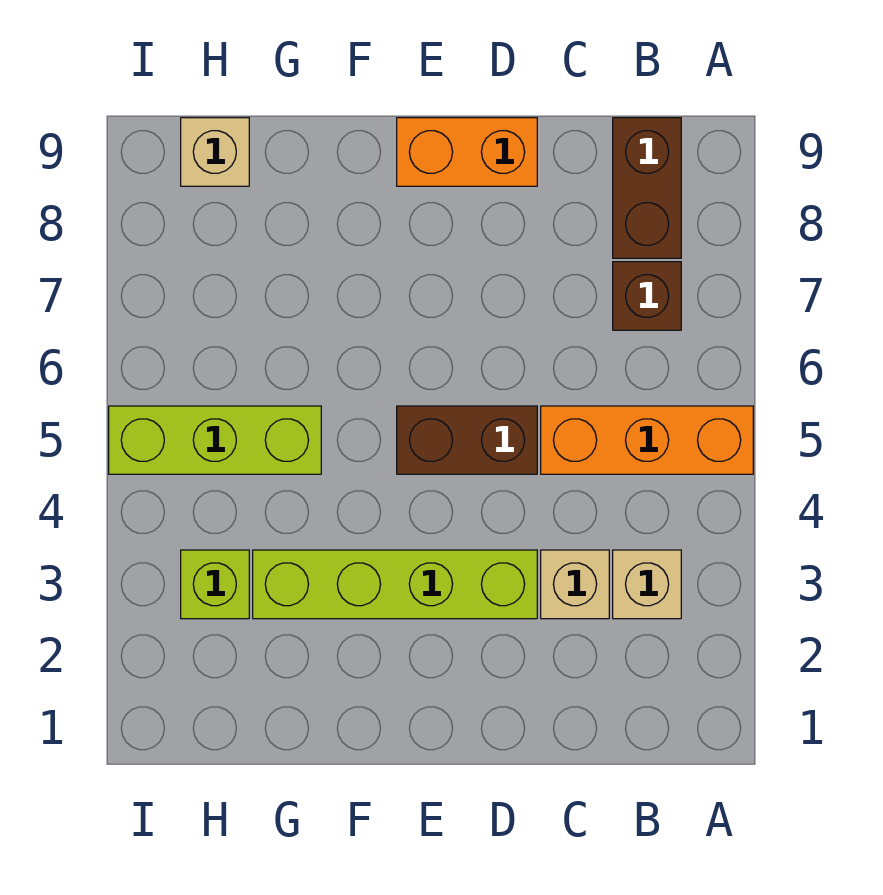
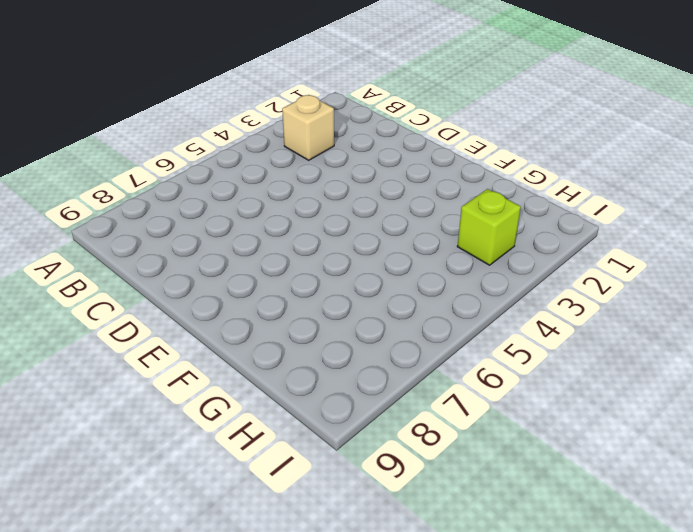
none -> orange brick A5:C5 level 1
none -> brown brick B7 level 1

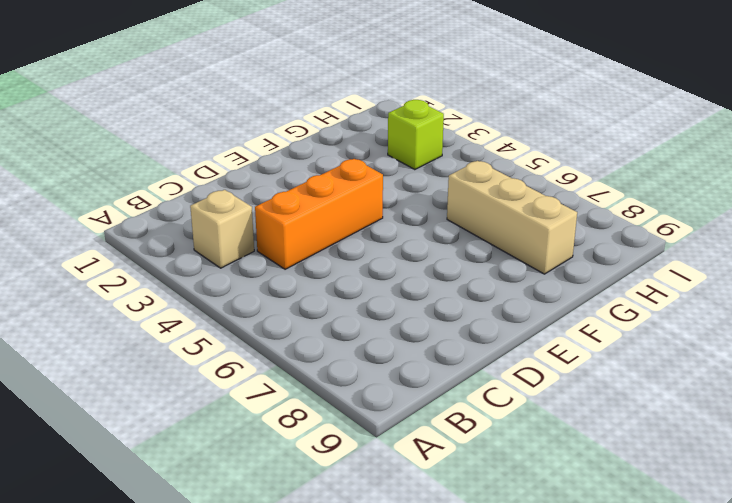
orange brick C4:E4 level 1 -> orange brick A5:C5 level 1
tan brick G6:G8 level 1 -> none
none -> brown brick B7 level 1
none -> brown brick B8:B9 level 1

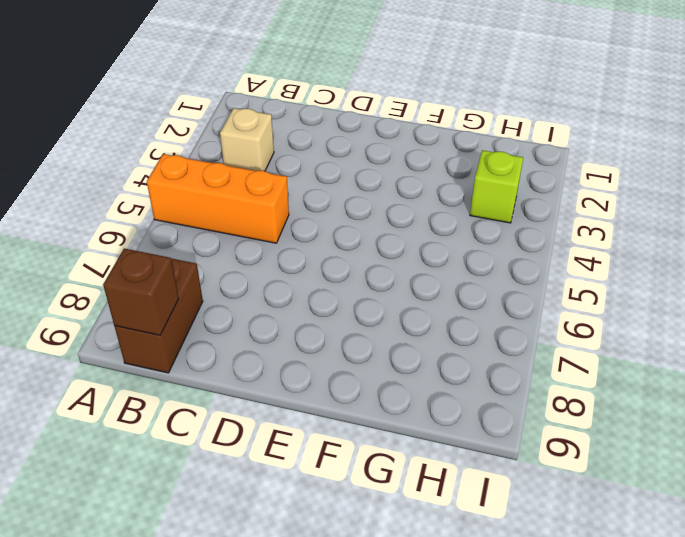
brown brick B9 level 2 -> brown brick B7 level 1
none -> tan brick C3 level 1
none -> lime brick D3:G3 level 1

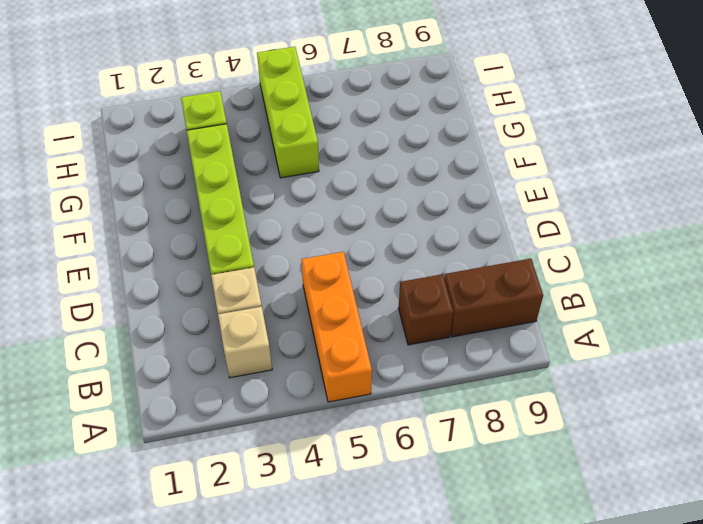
none -> brown brick D5:E5 level 1
none -> orange brick D9:E9 level 1

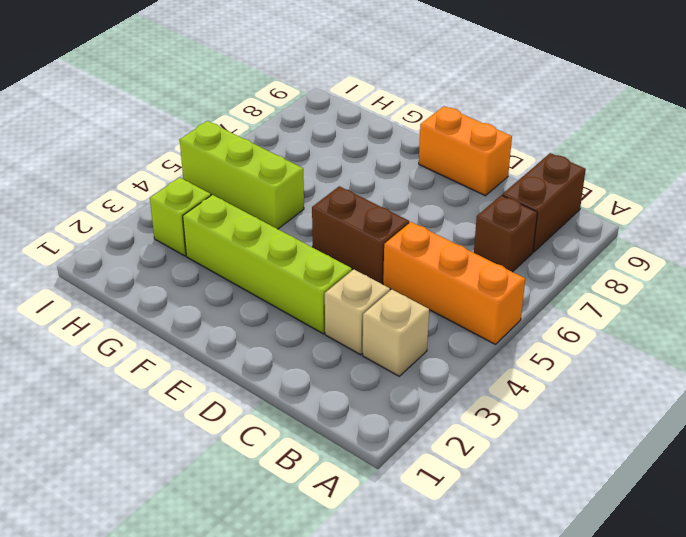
none -> tan brick H9 level 1

